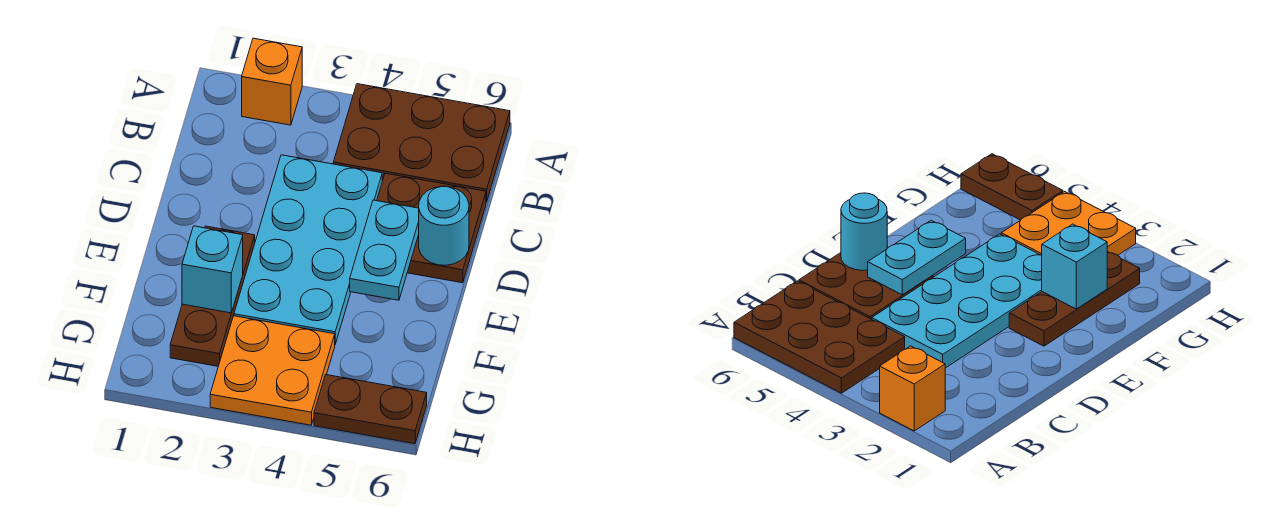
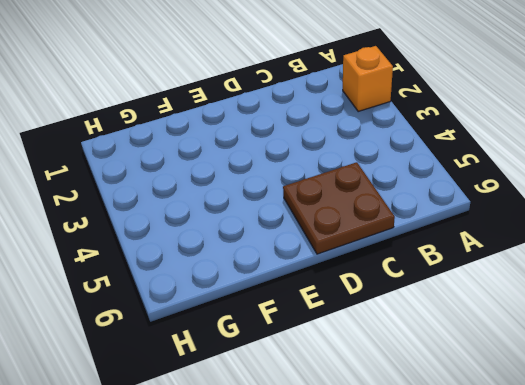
none -> brown plate A4:B6 level 1
none -> cyan plate C3:F4 level 1

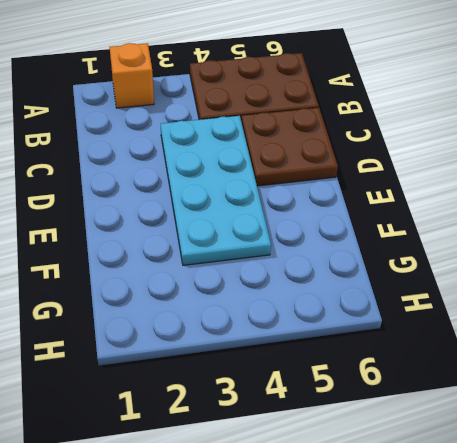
none -> brown plate E2:G2 level 1
none -> orange plate G3:H4 level 1

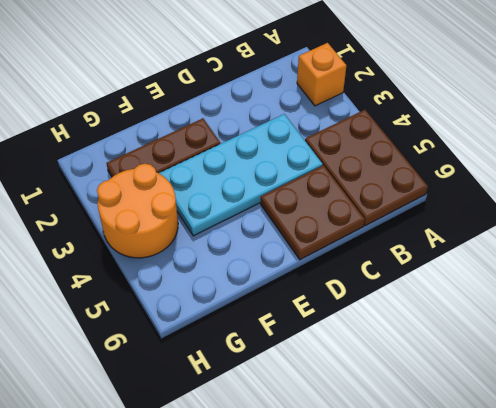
orange round brick G3:H4 level 1 -> orange plate G3:H4 level 1
none -> brown plate H5:H6 level 1
none -> cyan plate D5:E5 level 2

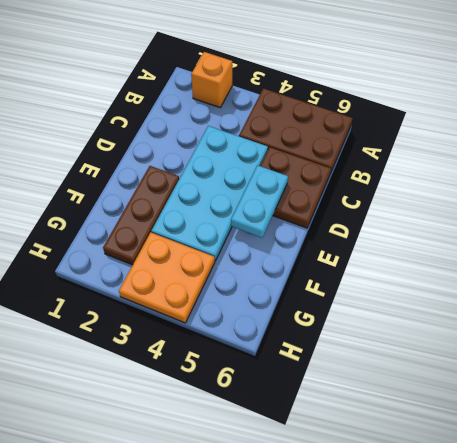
none -> brown plate H5:H6 level 1
none -> cyan round brick D6 level 2

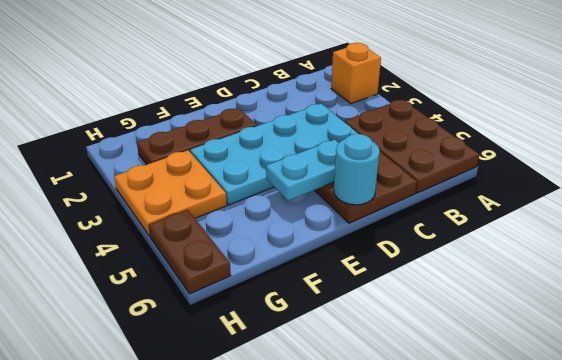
none -> cyan brick F2 level 2

